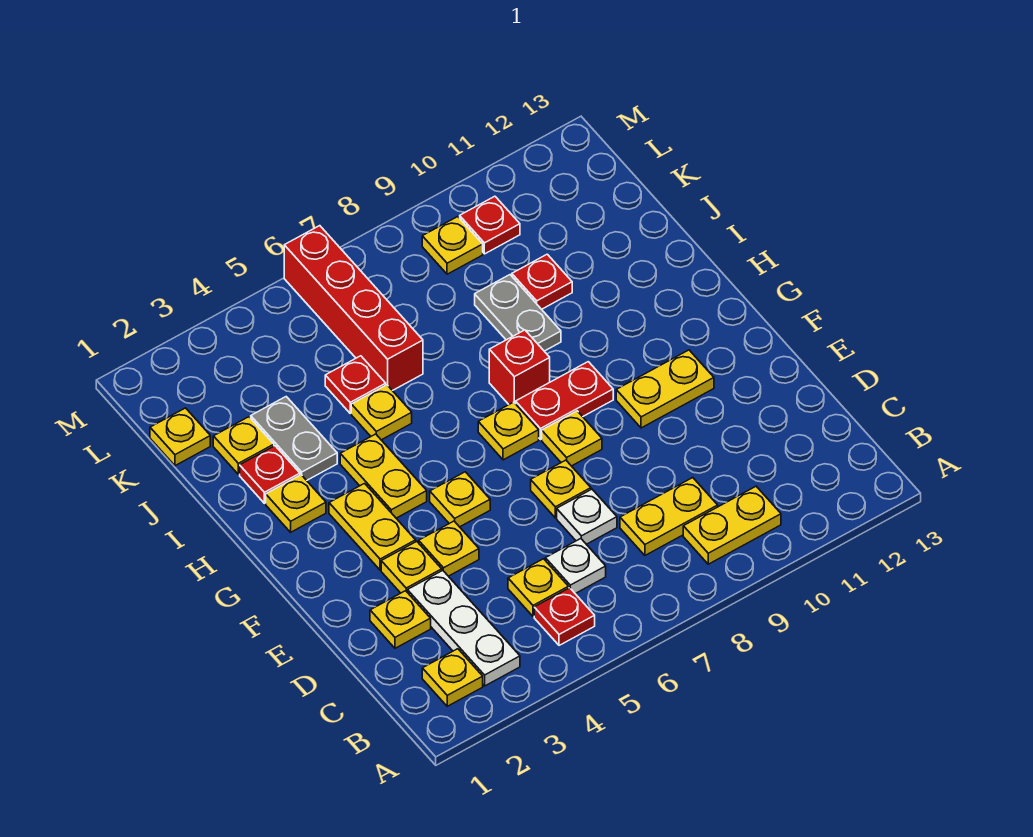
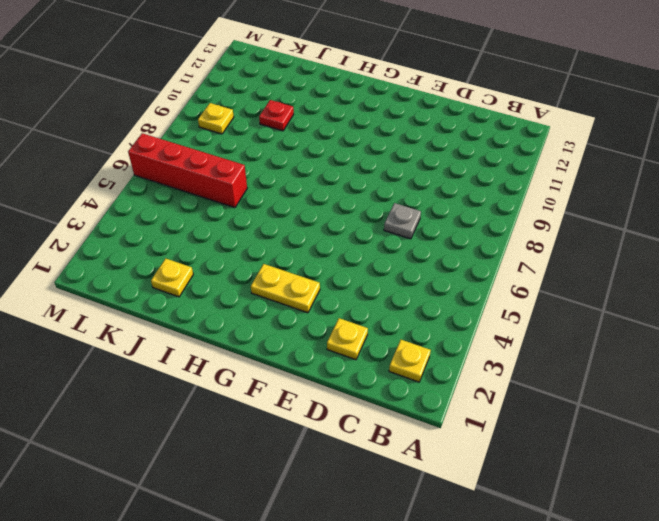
grey plate D7 level 1 -> white plate D7 level 1
none -> white plate B3:D3 level 1
none -> red plate B5 level 1
none -> yellow plate B9:B10 level 1
none -> yellow plate C5 level 1

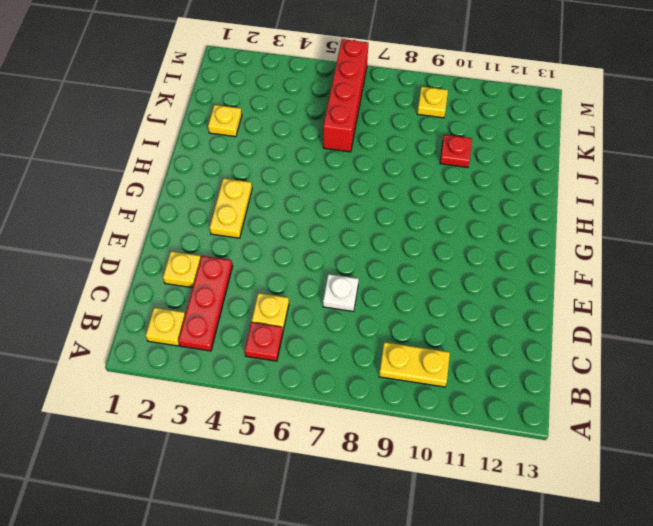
red plate B3:D3 level 1 -> white plate B3:D3 level 1
none -> white plate C6 level 1
none -> yellow plate C8:C9 level 1
none -> yellow plate E3 level 1
none -> yellow plate E4 level 1

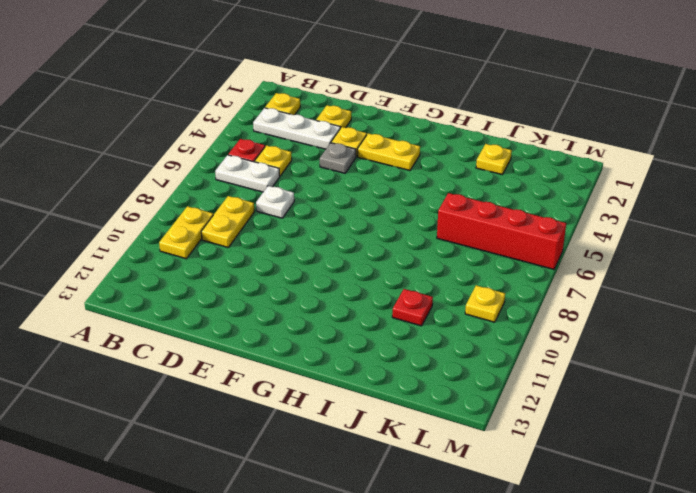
white plate B6:C6 level 1 -> white plate C6 level 1
grey plate E4 level 1 -> yellow plate E4 level 1
none -> yellow plate E7 level 1
none -> yellow plate F5 level 1
none -> yellow plate F8 level 1
none -> yellow plate F10:F11 level 1

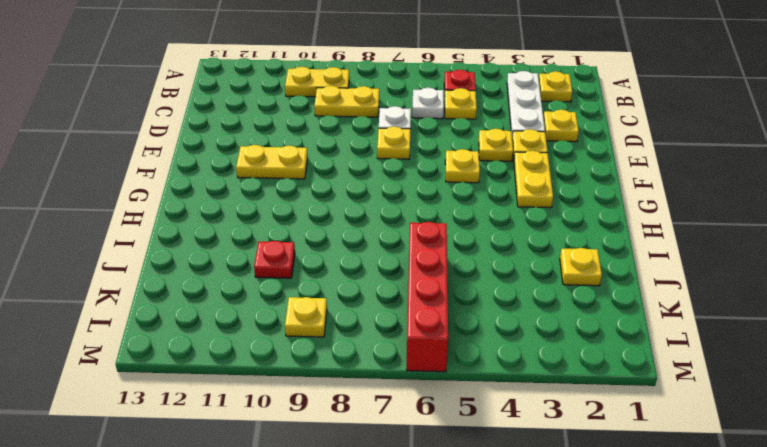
none -> yellow plate F8 level 1
none -> yellow plate G4:H4 level 1
none -> yellow plate G7 level 1
none -> red plate G8:G9 level 1

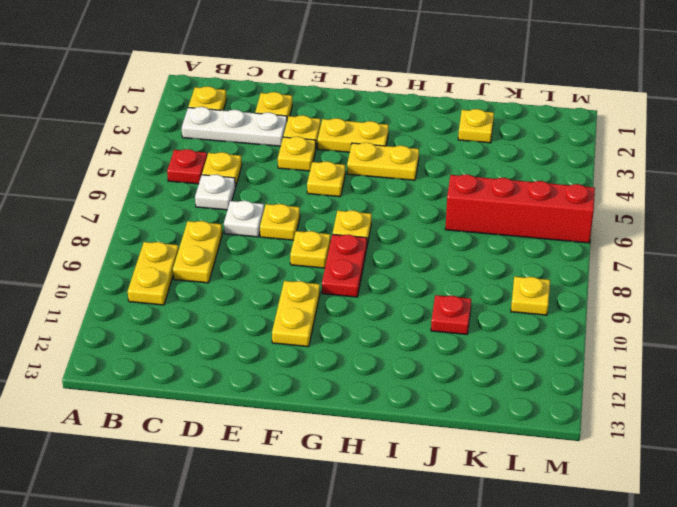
none -> yellow plate H2 level 1
none -> red brick H8 level 1
none -> red plate I2 level 1
none -> grey plate I3:J3 level 1

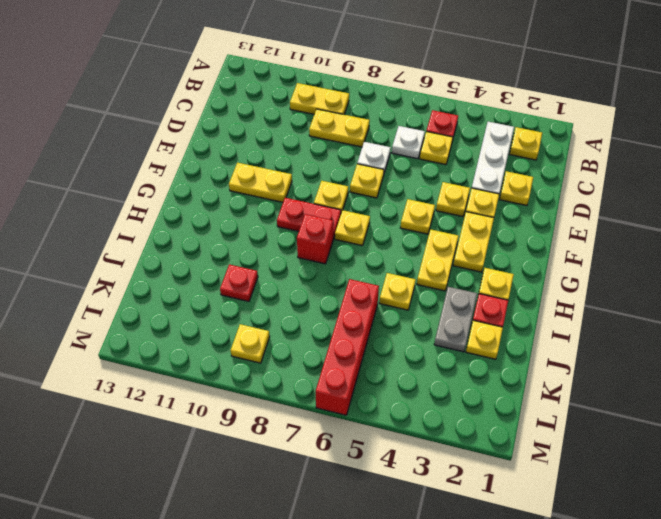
none -> grey plate I9:J9 level 1
none -> red plate J5 level 1
none -> yellow plate K1 level 1
none -> red plate L10 level 1

